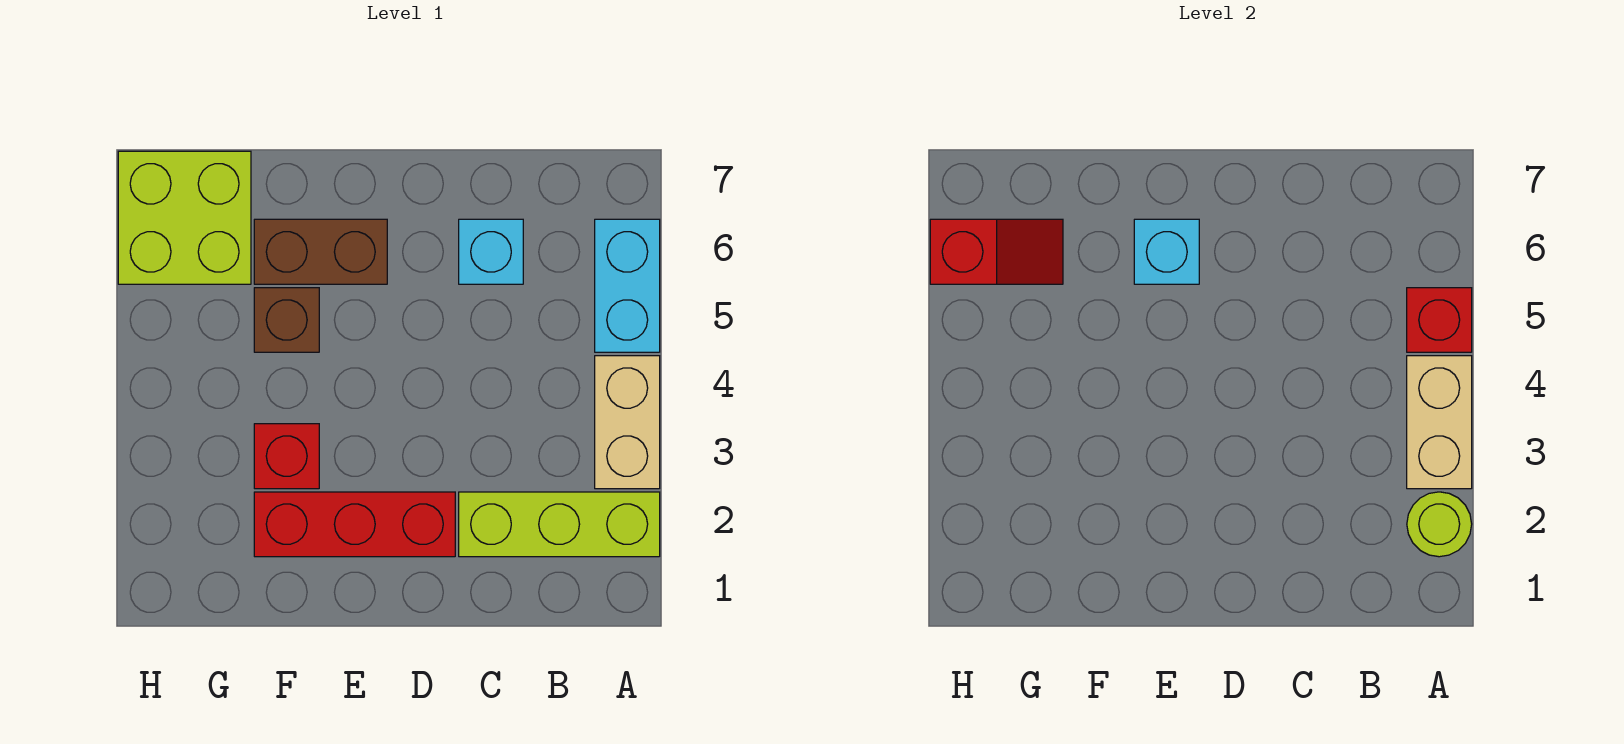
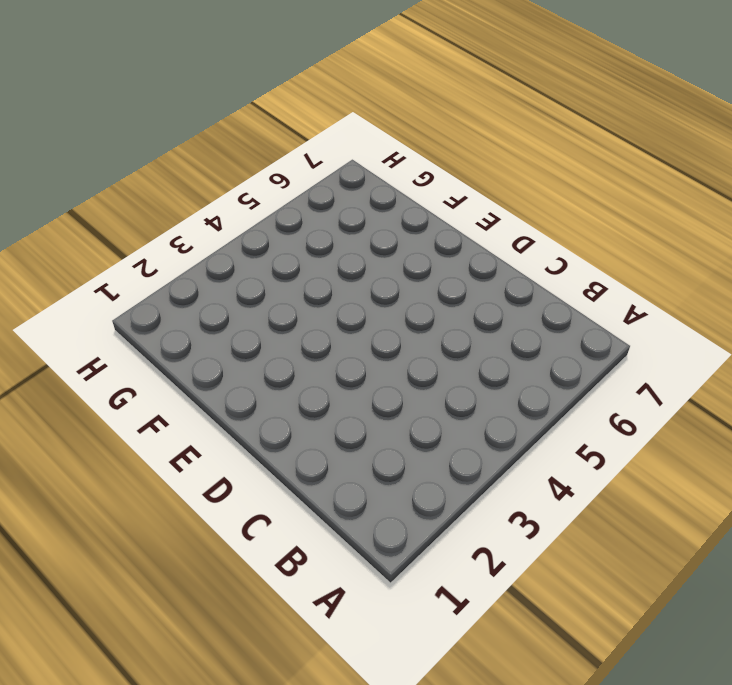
none -> lime brick A2:C2 level 1
none -> tan brick A3:A4 level 1
none -> cyan brick A5:A6 level 1

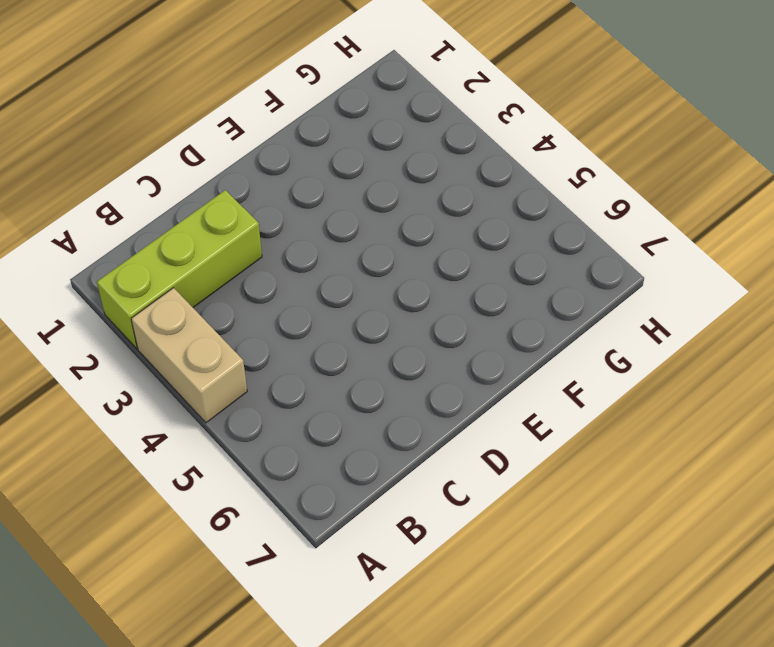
none -> cyan brick A5:A6 level 1
none -> cyan brick C6 level 1
none -> red brick D2:F2 level 1

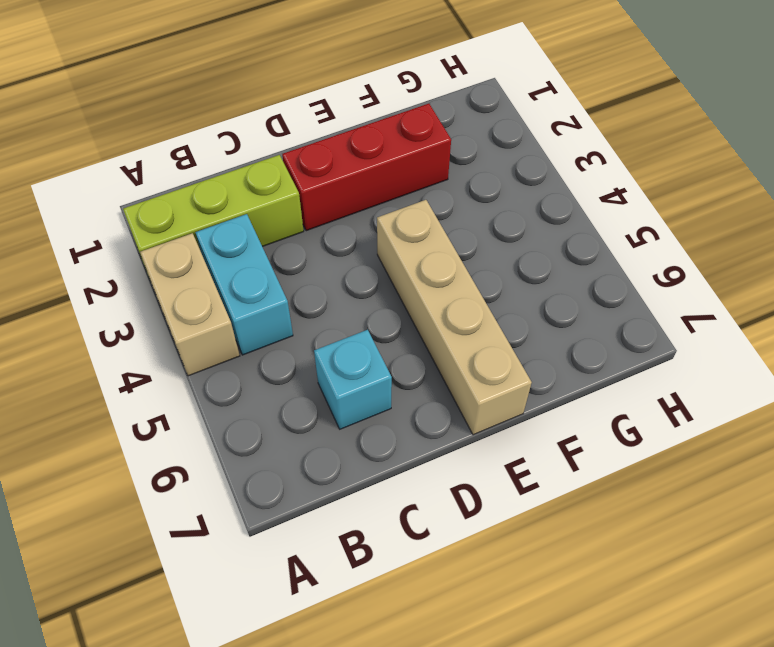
cyan brick B3:B4 level 1 -> cyan brick A5:A6 level 1
tan brick E4:E7 level 1 -> brown brick E6:F6 level 1
none -> red brick F3 level 1
none -> brown brick F5 level 1
none -> lime brick G6:H7 level 1

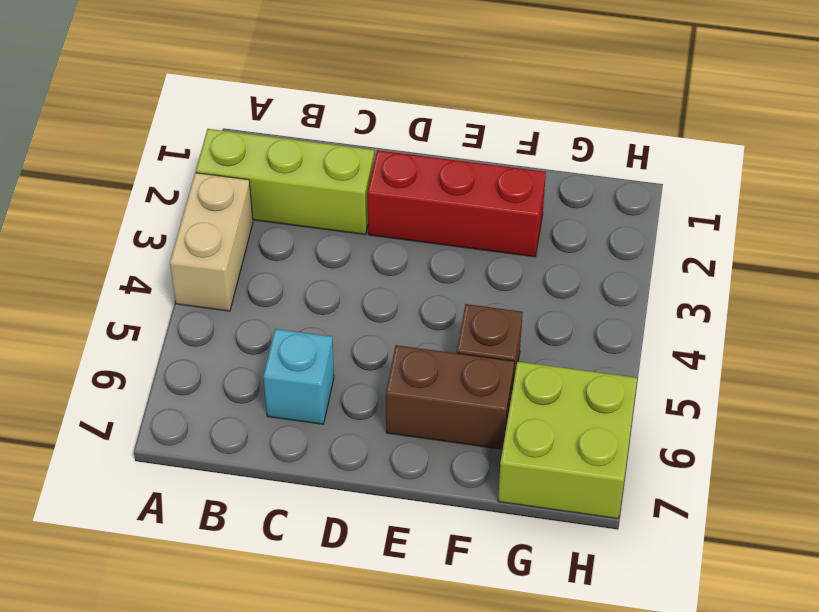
none -> cyan brick A5:A6 level 1
none -> red brick F3 level 1
none -> lime round brick A2 level 2

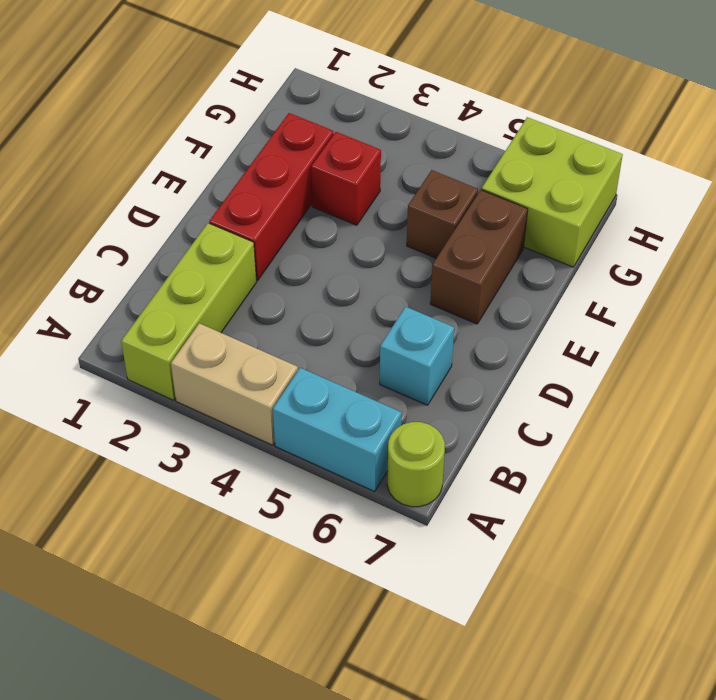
lime round brick A7 level 1 -> lime round brick A2 level 2
none -> tan brick A3:A4 level 2
none -> red brick A5 level 2
none -> cyan brick E6 level 2

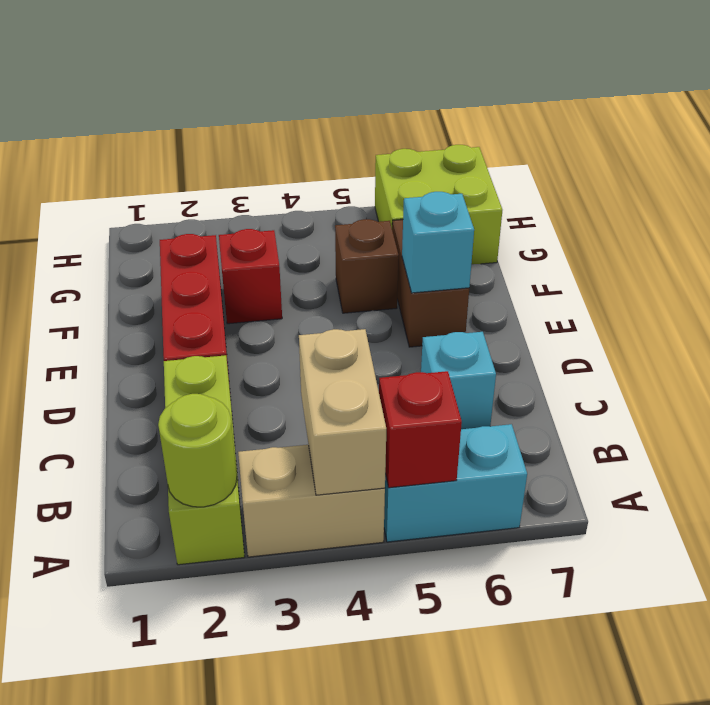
tan brick A4:B4 level 2 -> tan brick A3:A4 level 2
none -> red slope G6:H6 level 2 top H

